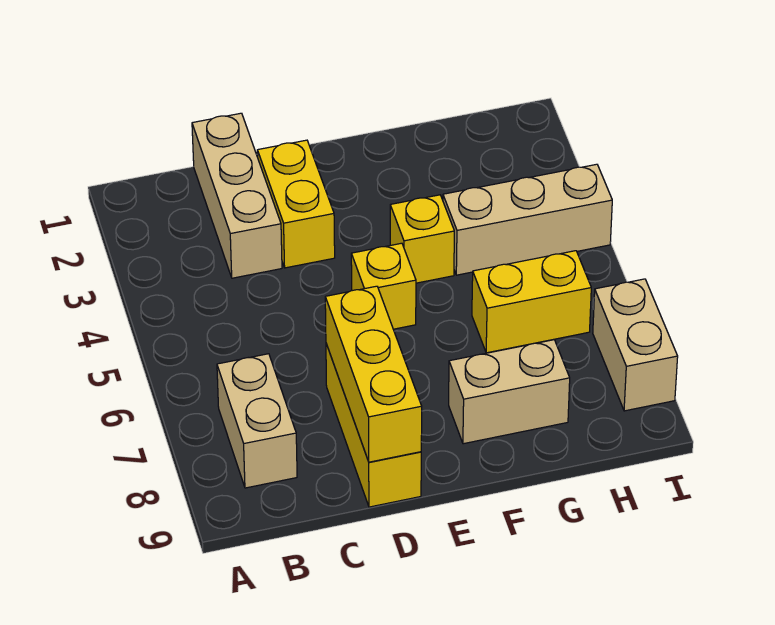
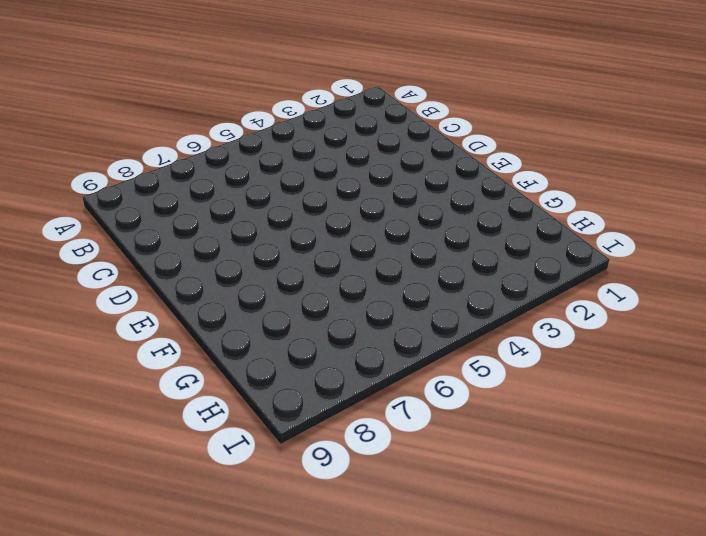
none -> tan brick B7:B8 level 1
none -> tan brick C1:C3 level 1

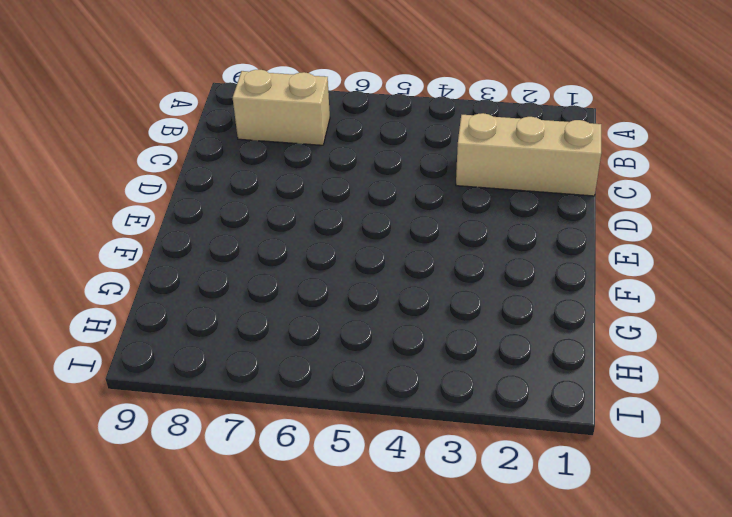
none -> yellow brick D2:D3 level 1
none -> yellow brick D7:D9 level 1

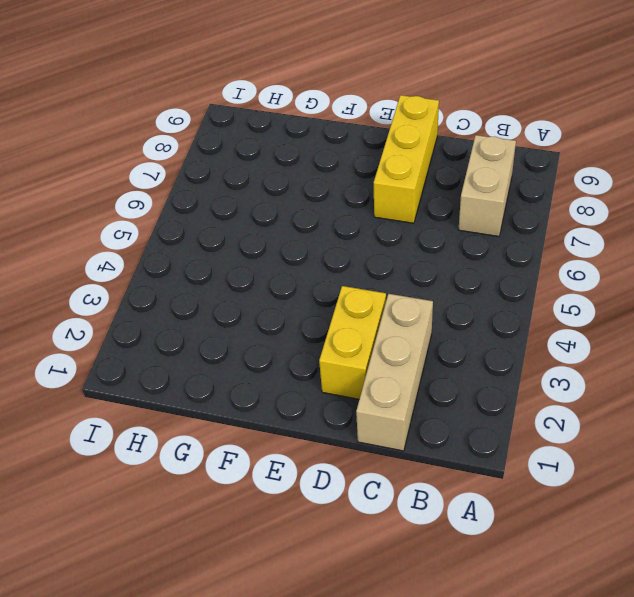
none -> yellow brick E5 level 1
none -> yellow brick F4 level 1

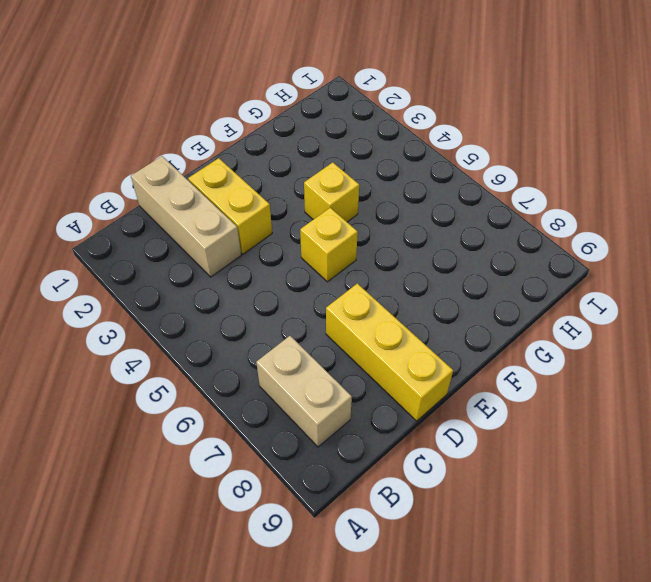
none -> tan brick F8:G8 level 1
none -> tan brick G4:I4 level 1

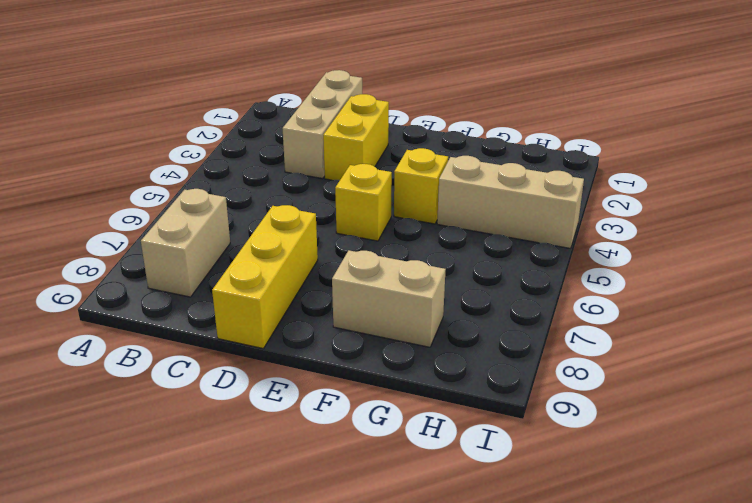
none -> yellow brick G6:H6 level 1
none -> tan brick I7:I8 level 1

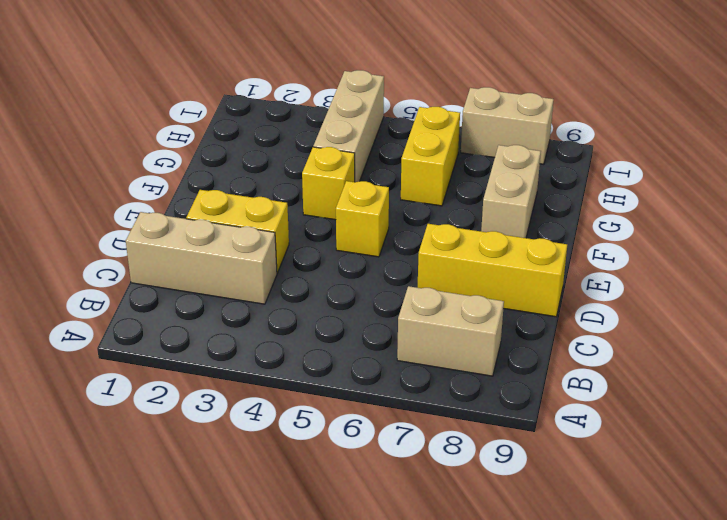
none -> yellow brick D7:D9 level 2

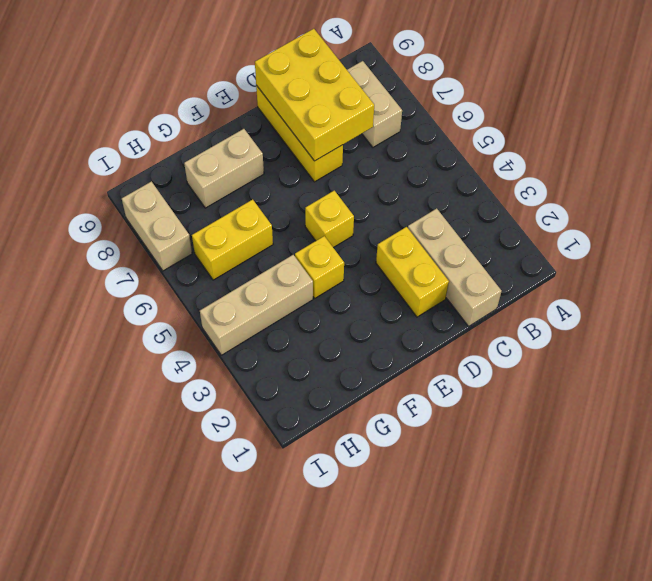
yellow brick C7:D9 level 2 -> yellow brick D7:D9 level 2

